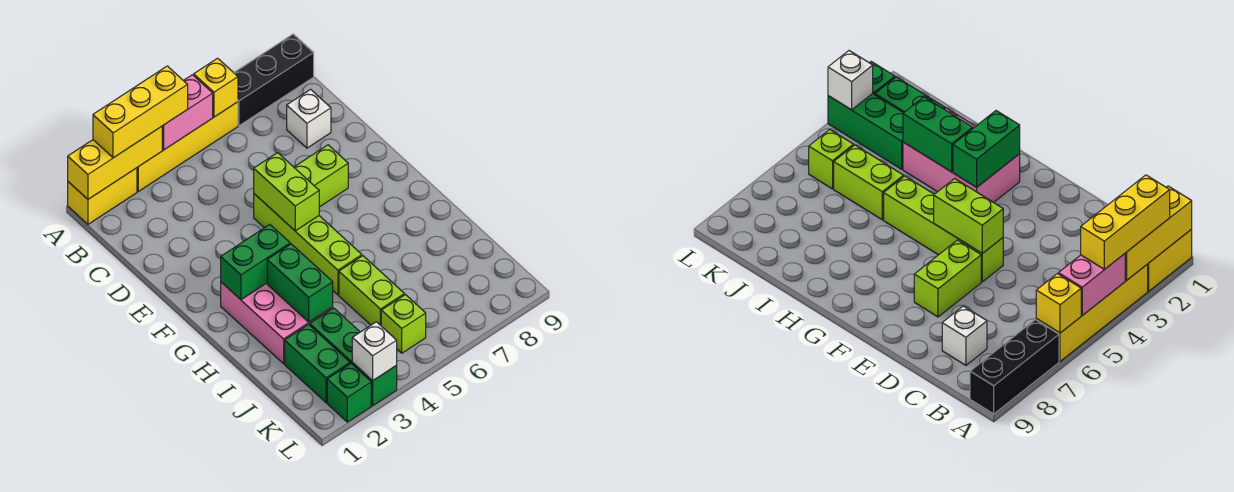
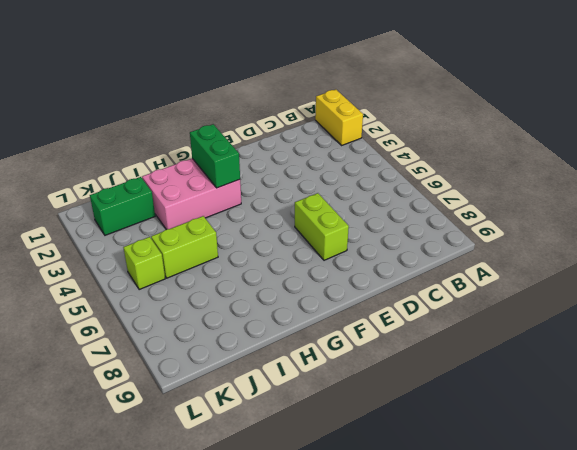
none -> yellow brick A3:A6 level 1
none -> black brick A7:A9 level 1
none -> white brick C8 level 1

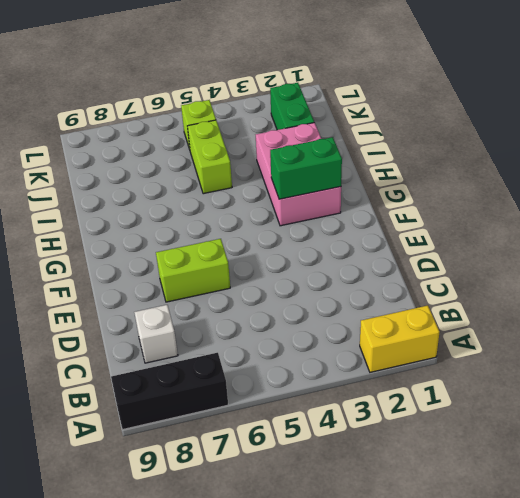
none -> yellow brick A3:A6 level 1
none -> lime brick E5:H5 level 1
none -> green brick J3:L3 level 1

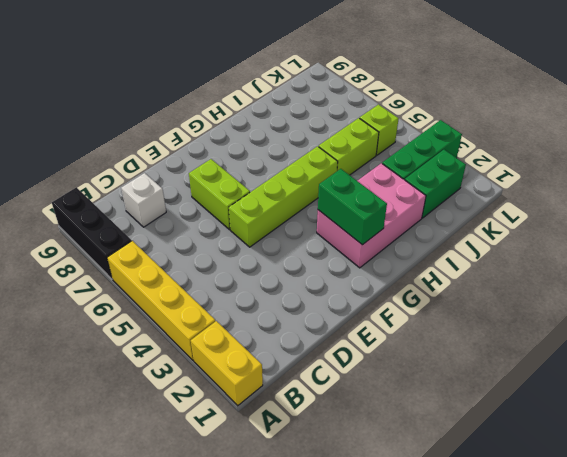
none -> green brick L2 level 1
none -> yellow brick A1:A3 level 2
none -> pink brick A4:A5 level 2

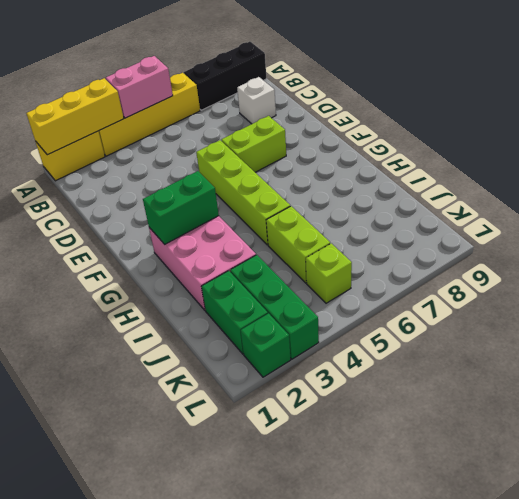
none -> yellow brick A6 level 2
none -> lime brick E5:F5 level 2
none -> green brick H3:I3 level 2

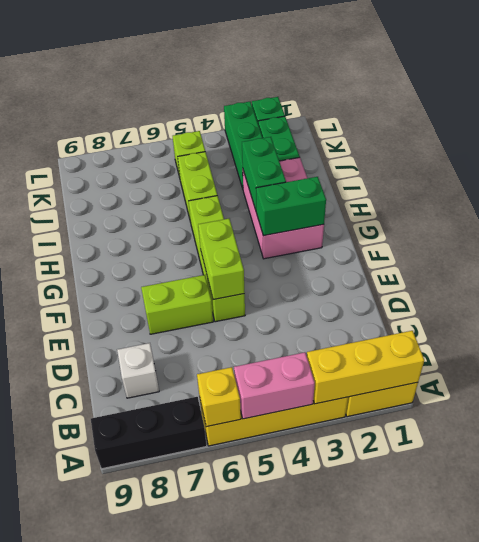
none -> white brick L3 level 2
none -> yellow brick A2:A4 level 3

